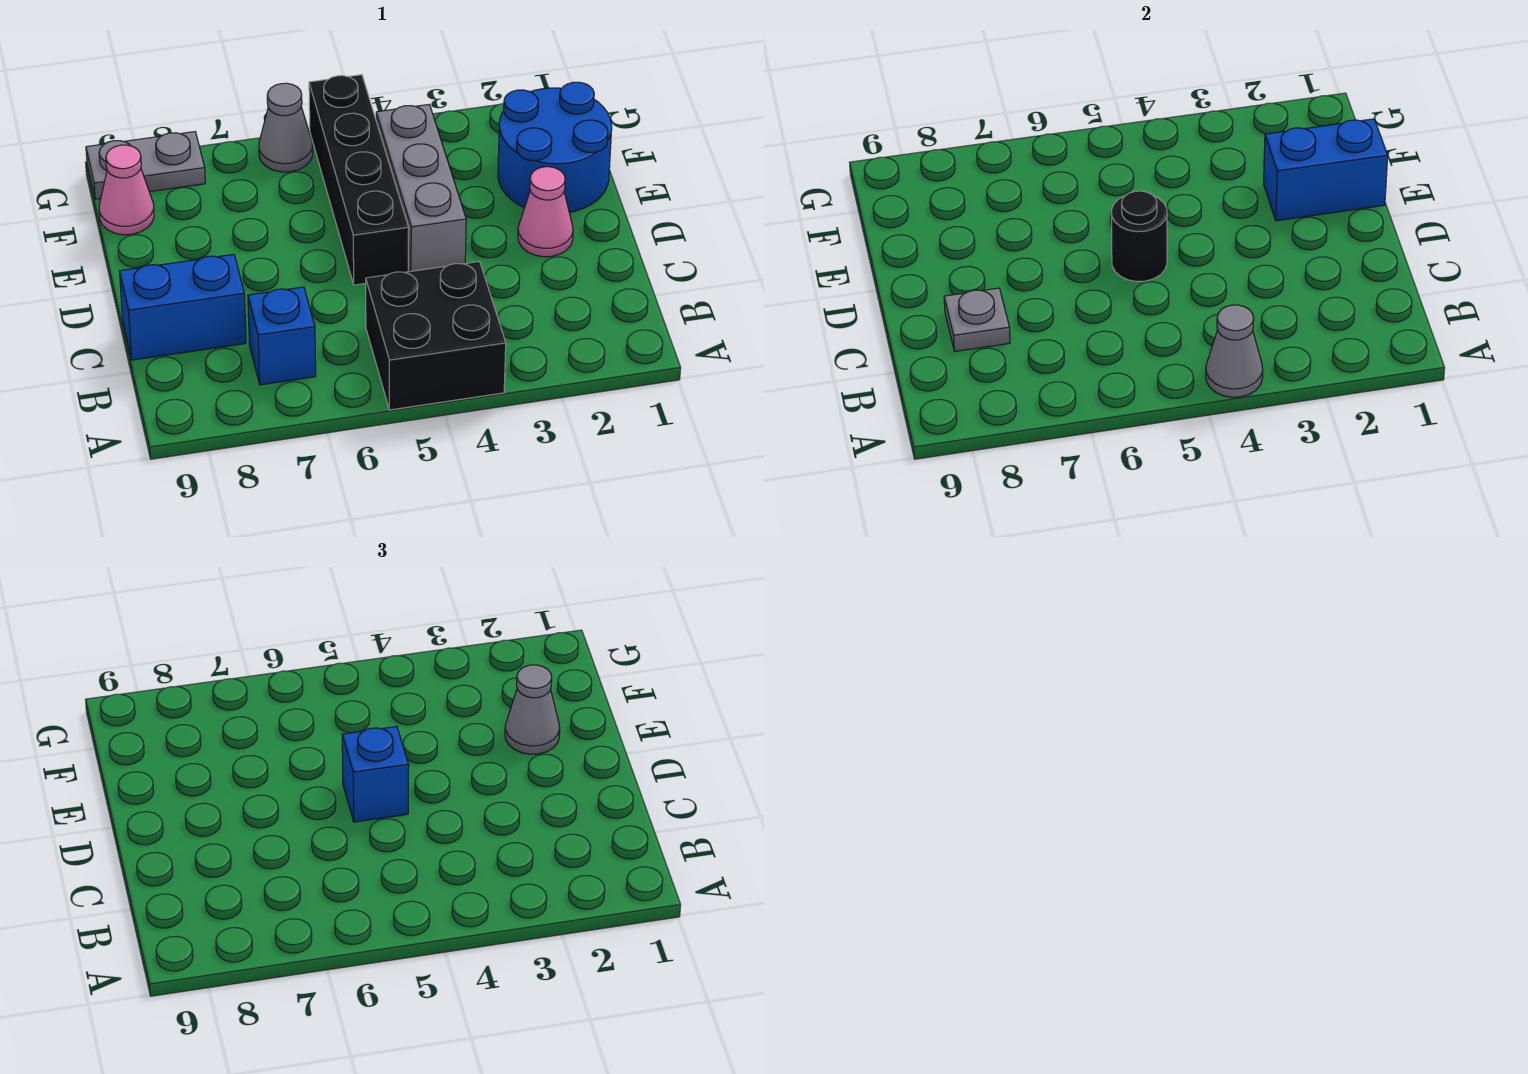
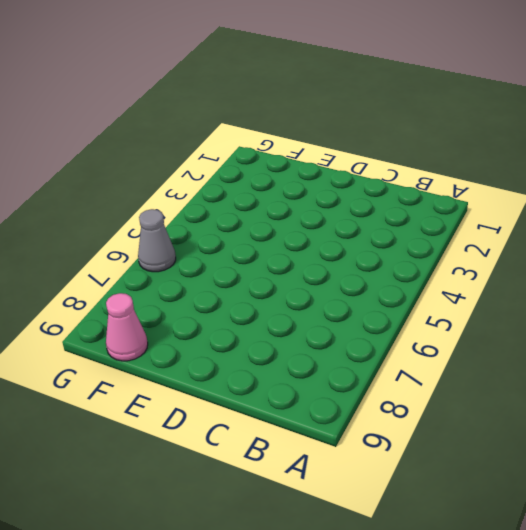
none -> black brick A4:B5 level 1
none -> blue brick B7 level 1
none -> blue brick C8:C9 level 1

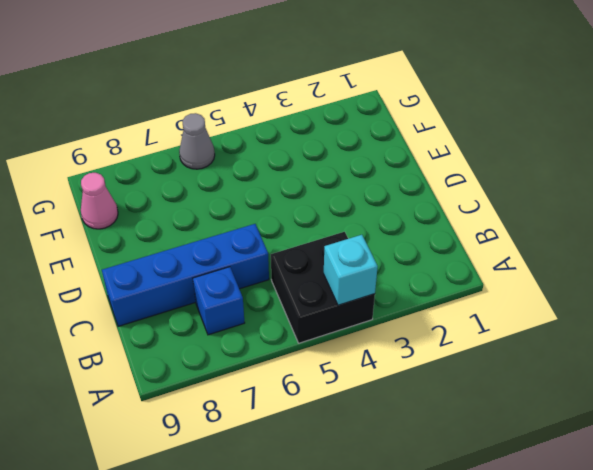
cyan brick A4 level 2 -> grey cone A4 level 2
blue brick C6:C9 level 1 -> blue brick C8:C9 level 1
none -> pink cone D2 level 1
none -> grey brick D4:F4 level 1
none -> black brick D5:G5 level 1

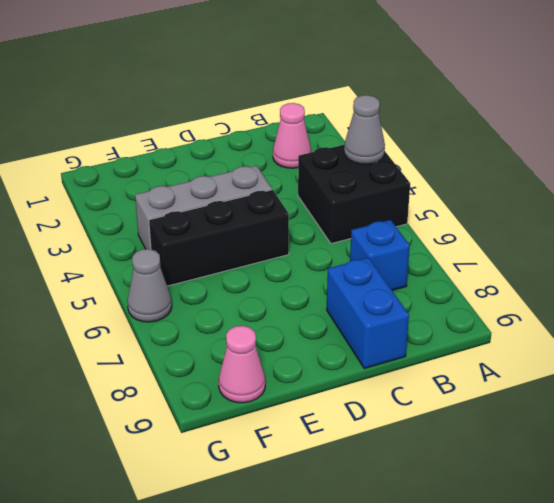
pink cone B2 level 1 -> pink cone D2 level 1
black brick D5:F5 level 1 -> black brick D5:G5 level 1
none -> blue round brick E1:F2 level 1
none -> grey plate G8:G9 level 1
none -> grey plate C8 level 2

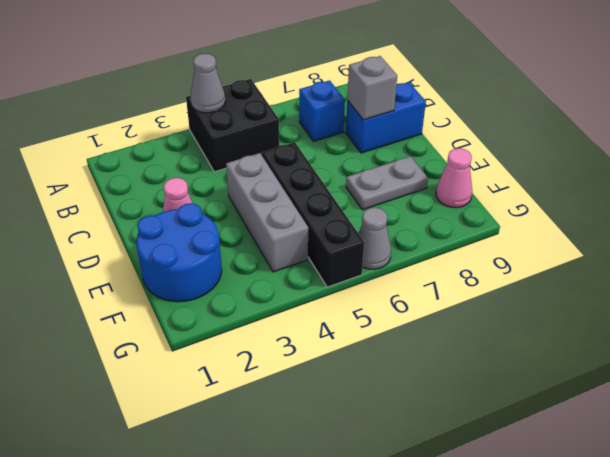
grey brick C8 level 2 -> grey plate C8 level 2
grey plate E7:E8 level 1 -> grey plate G8:G9 level 1
none -> black round brick D5 level 2
none -> blue brick E1:E2 level 2
none -> blue brick D5 level 3

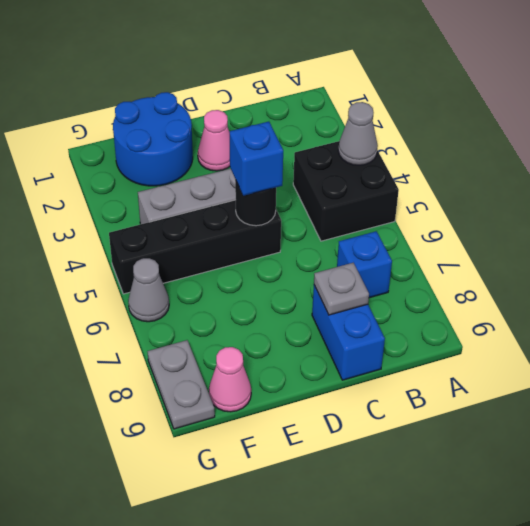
none -> blue brick E1:E2 level 2
none -> grey cone E2 level 3

